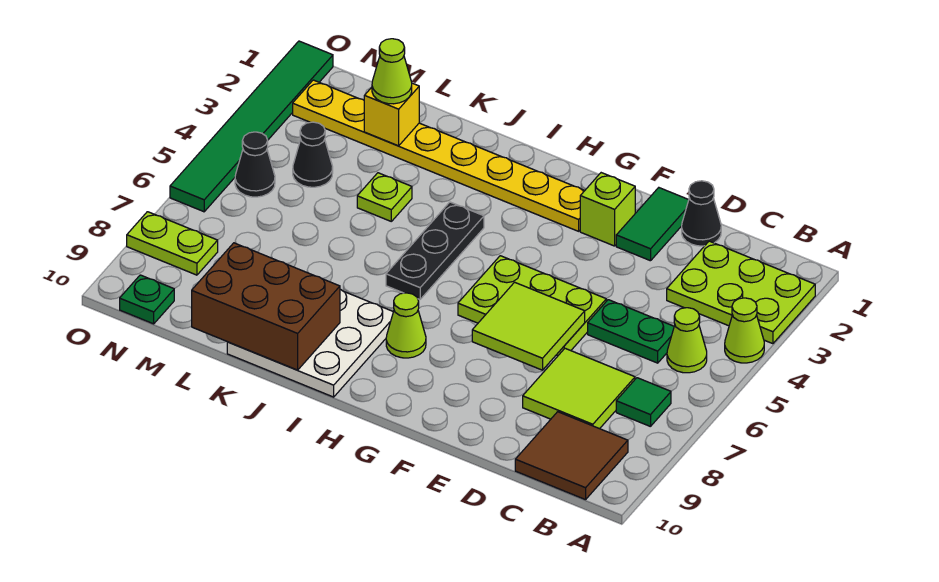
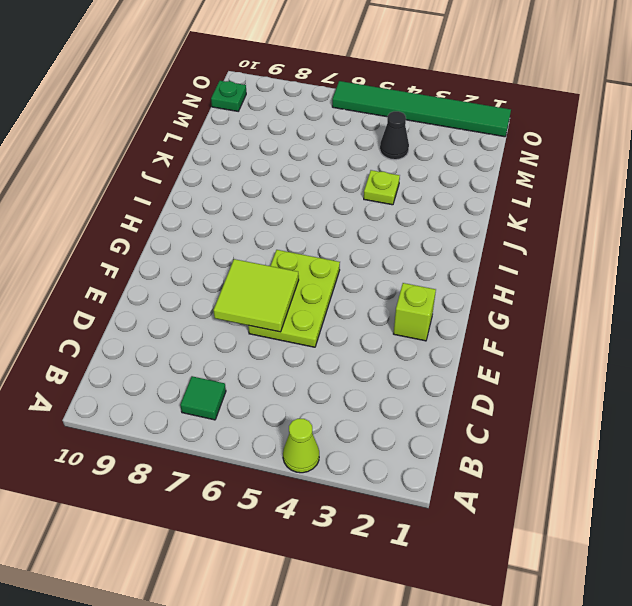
none -> lime plate A2:C3 level 1
none -> lime cone B5 level 1
none -> brown tile B9:C10 level 1

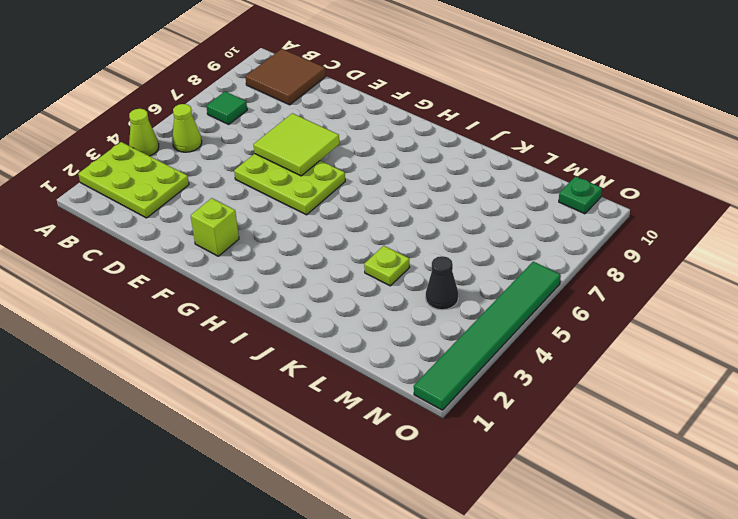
none -> green plate C5:D5 level 1
none -> lime tile C7:D8 level 1
none -> black cone D1 level 1

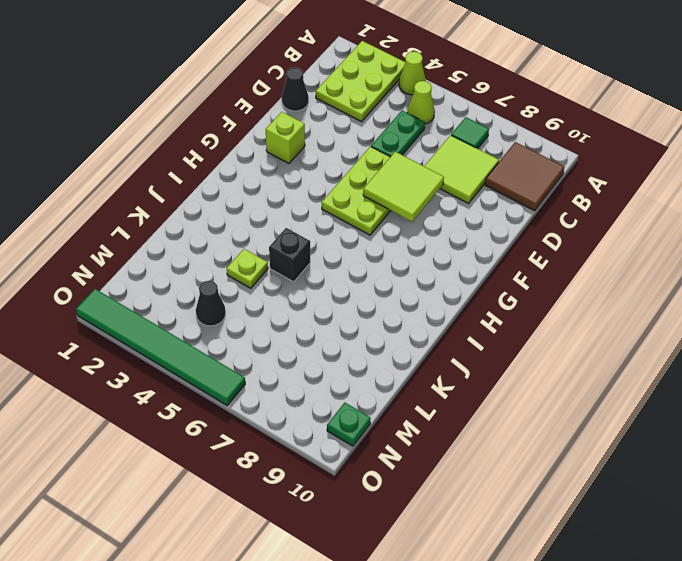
black brick J5 level 1 -> none
none -> green tile E1:E2 level 1
none -> yellow plate G2:N2 level 1
none -> lime cone H8 level 1

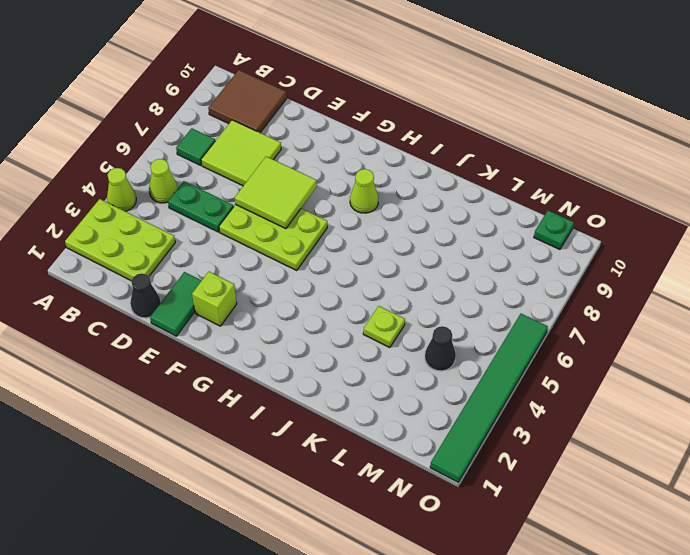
none -> yellow plate G2:N2 level 1
none -> black plate I4:I6 level 1
none -> white plate I8:K10 level 1

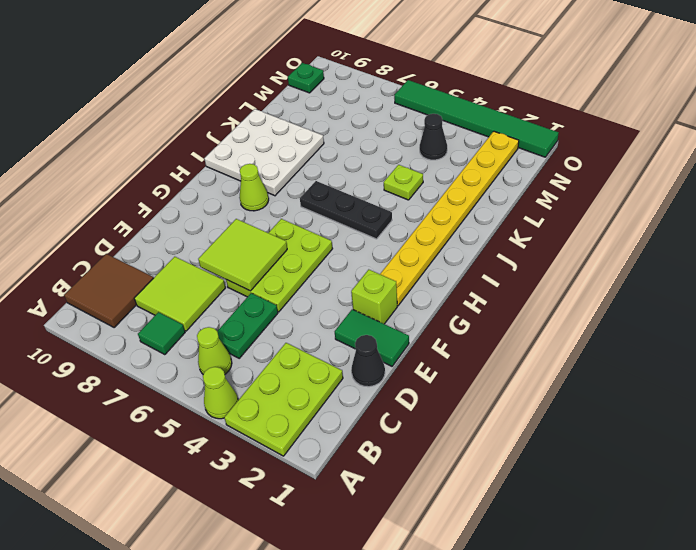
none -> black cone N5 level 1
none -> lime plate N8:O8 level 1
none -> brown brick J9:L10 level 2

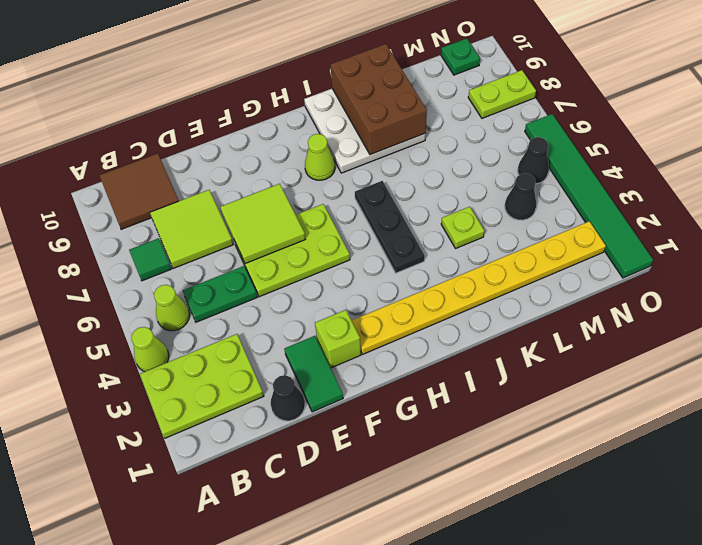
brown brick J8:K10 level 2 -> brown brick J9:L10 level 2
none -> yellow brick L2 level 2
none -> lime cone L2 level 3

